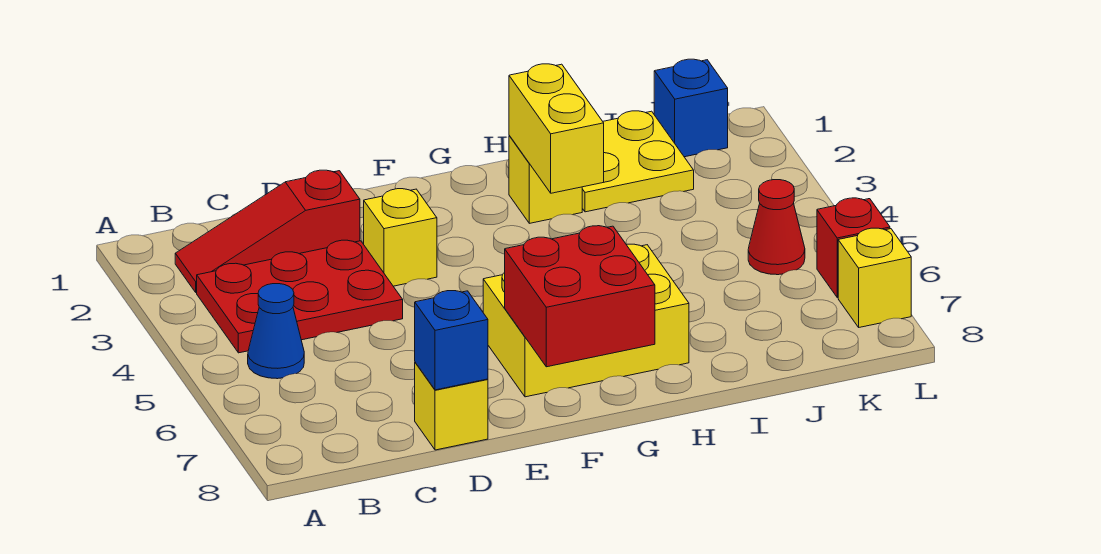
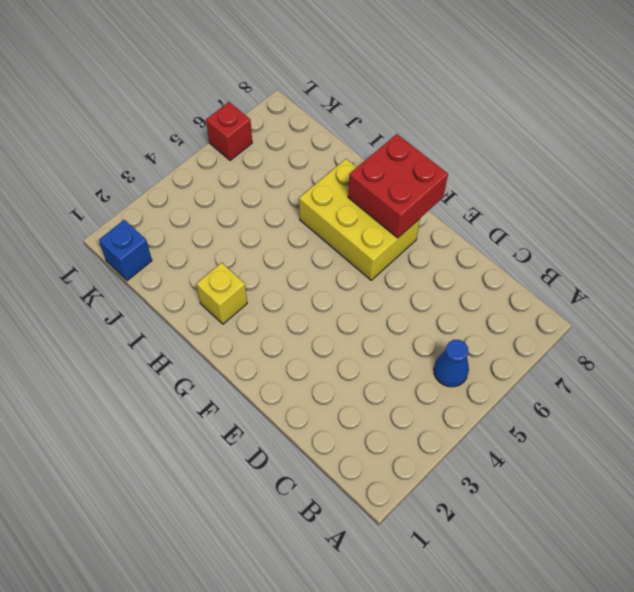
none -> red slope B2:D2 level 1 top D
none -> red plate B3:D4 level 1
none -> yellow brick D8 level 1

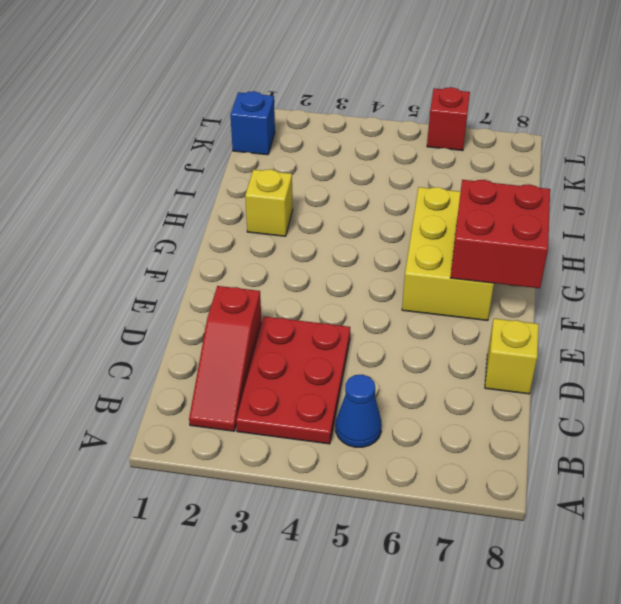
none -> yellow brick E3 level 1
none -> yellow plate I1:J2 level 1
none -> red cone K5 level 1

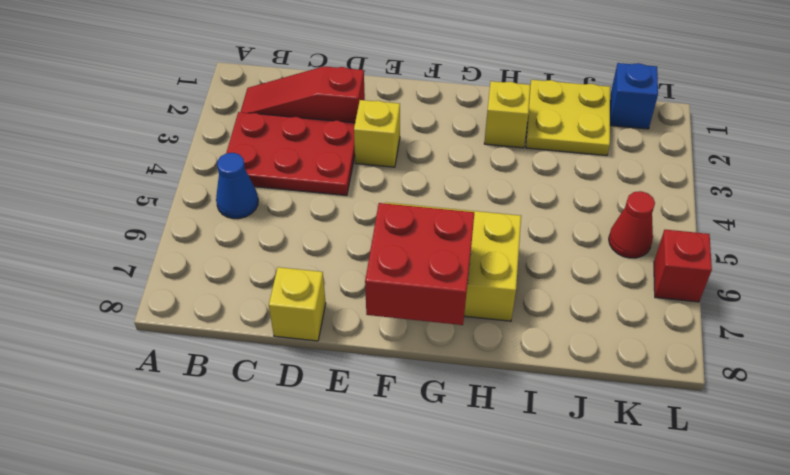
none -> yellow brick L7 level 1
none -> blue brick D8 level 2
none -> yellow brick H2:H3 level 2

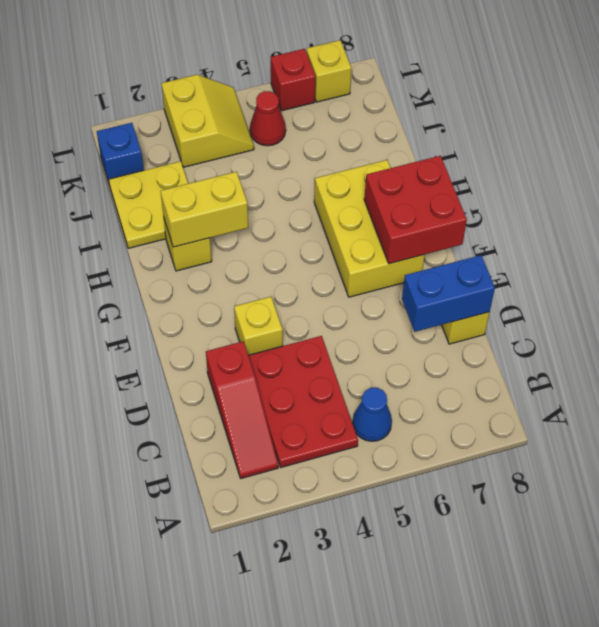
blue brick D7:D8 level 2 -> blue brick D8 level 2
yellow slope K3:L4 level 1 top 3 -> none

